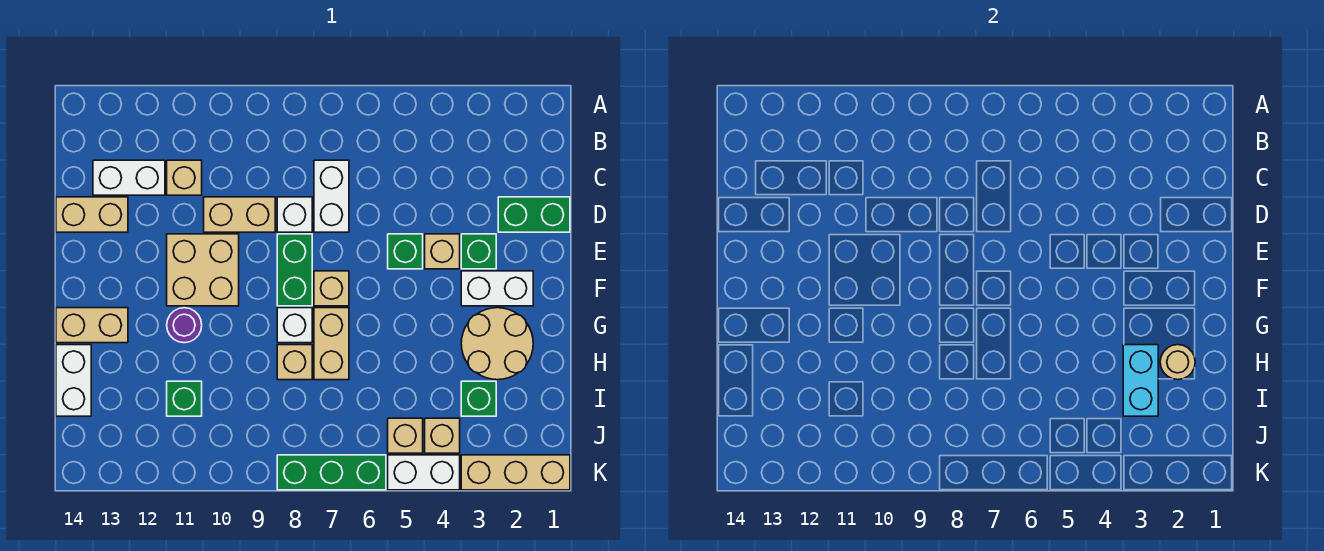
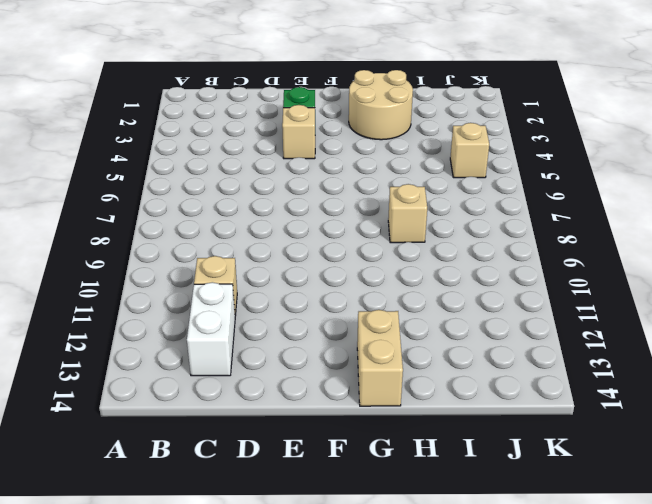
none -> white brick C7:D7 level 1
none -> green brick D1:D2 level 1
none -> white brick D8 level 1
none -> tan brick D9:D10 level 1

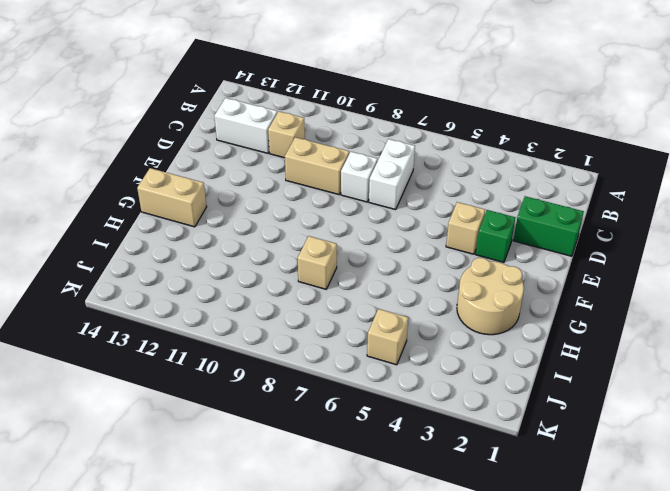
none -> tan brick D13:D14 level 1
none -> green brick E5 level 1
none -> green brick E8:F8 level 1
none -> tan brick E10:F11 level 1

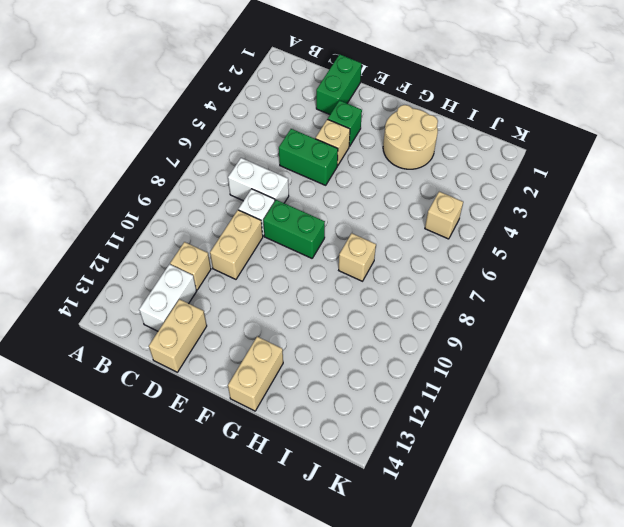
green brick D5:E5 level 1 -> green brick E5 level 1
none -> tan brick E10:F11 level 1
none -> white brick F2:F3 level 1
none -> tan brick F7 level 1
none -> tan brick G7:H7 level 1

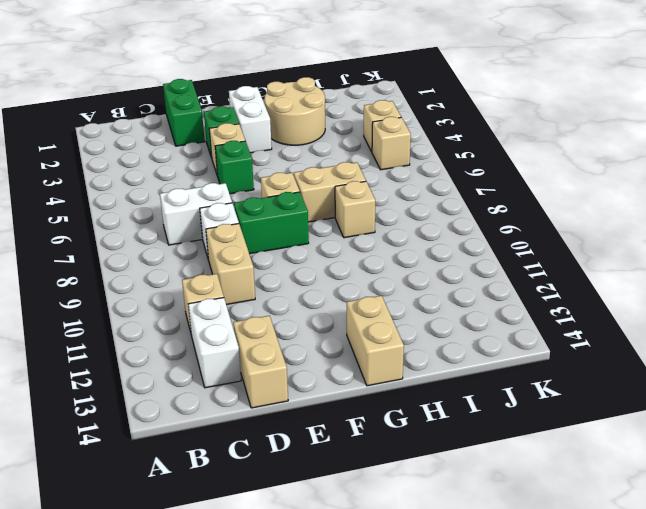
none -> tan brick E10:F11 level 1
none -> white brick G8 level 1
none -> purple round brick G11 level 1
none -> white brick H14:I14 level 1

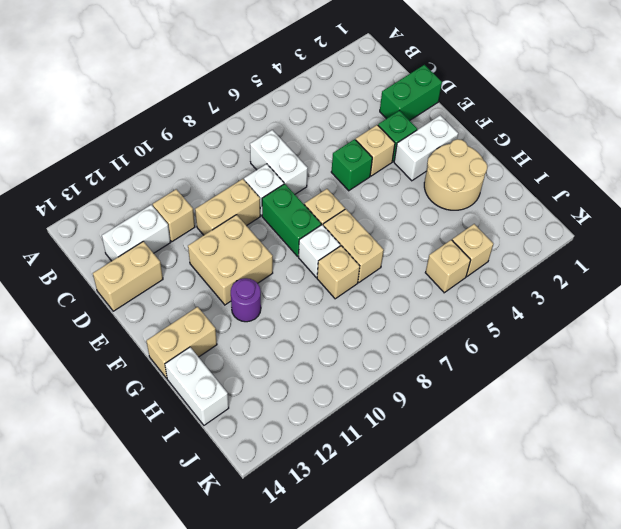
none -> green brick I3 level 1
none -> green brick I11 level 1
none -> tan brick K1:K3 level 1
none -> white brick K4:K5 level 1

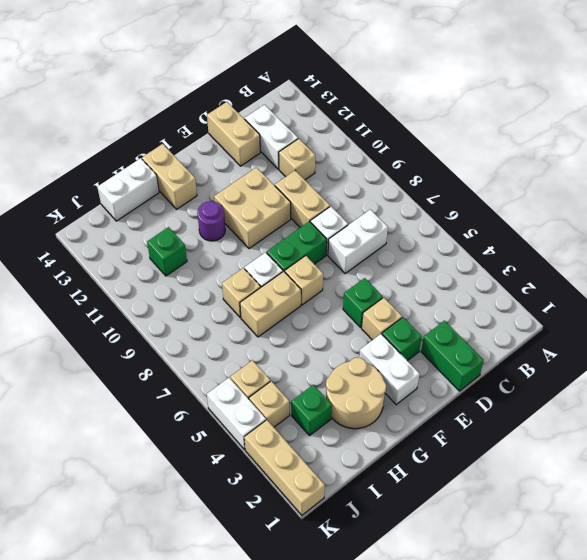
none -> green brick K6:K8 level 1
none -> tan round brick H2 level 2
none -> cyan brick H3:I3 level 2

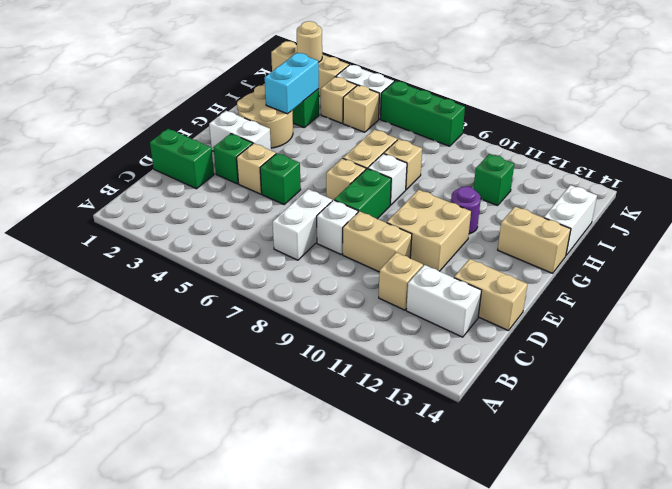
tan round brick K2 level 2 -> tan round brick H2 level 2

